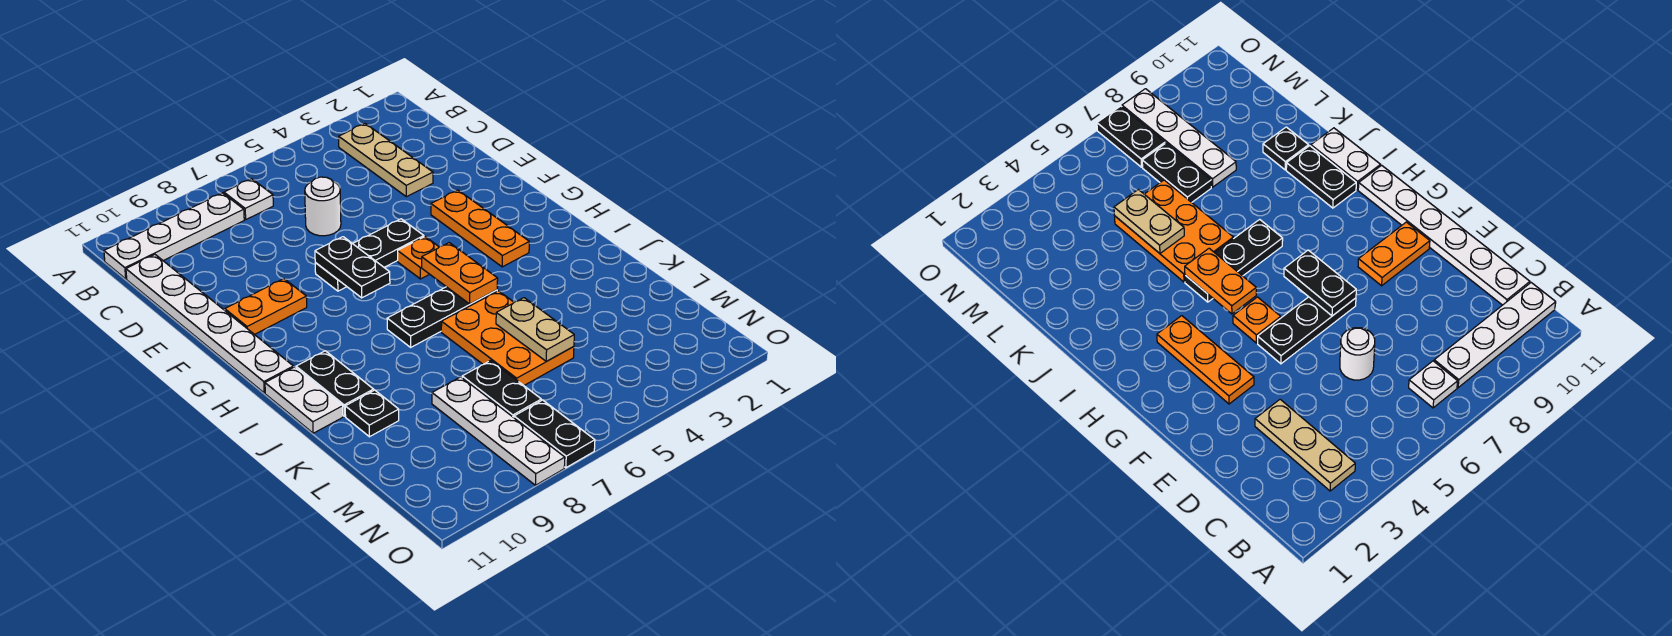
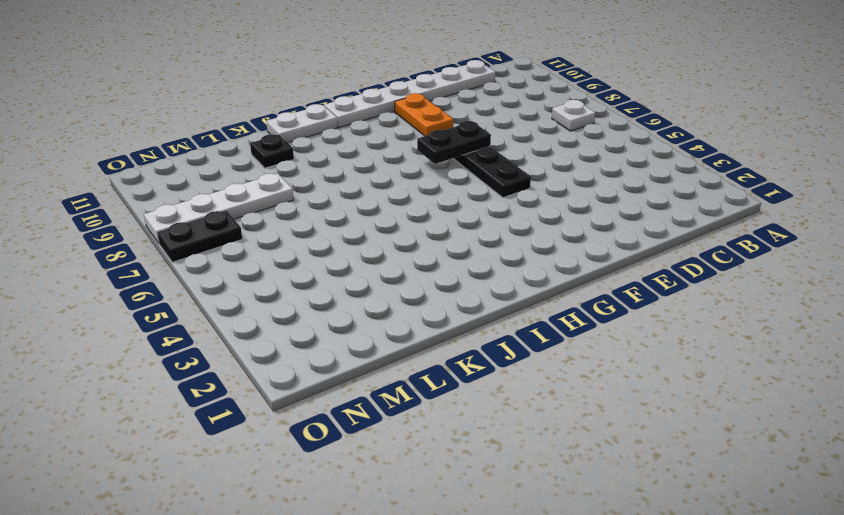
none -> tan plate B3:D3 level 1
none -> white plate B8:B11 level 1
none -> white round brick D6 level 1

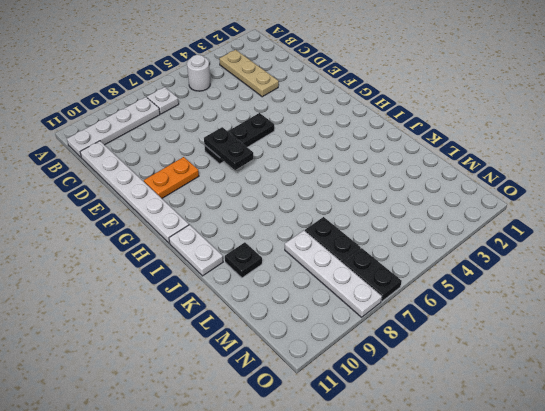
white round brick B5 level 1 -> white round brick D6 level 1
none -> orange plate F3:H3 level 1
none -> orange plate G5 level 1
none -> black plate I5:I7 level 1

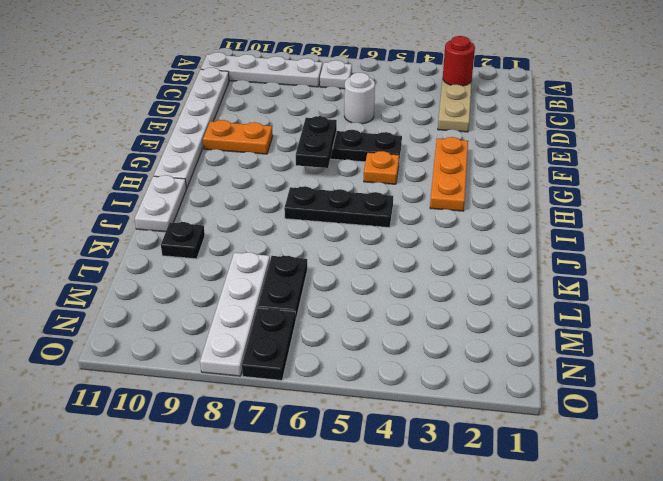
red round brick B3 level 2 -> none
none -> black plate I10:J10 level 1
none -> orange plate J5:L6 level 1
none -> orange plate H5:I5 level 2

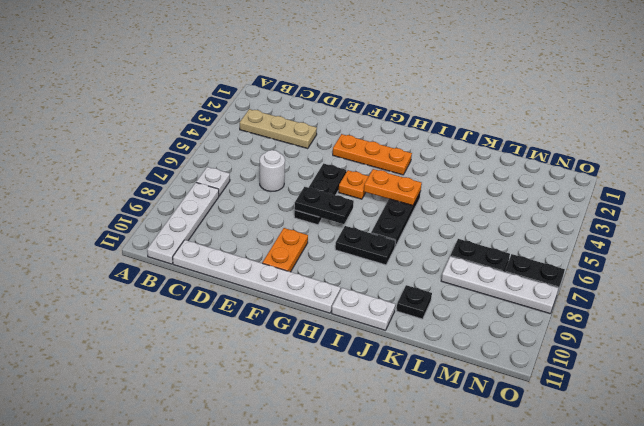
black plate H8:I8 level 1 -> black plate I10:J10 level 1
none -> orange plate J5:L6 level 1
none -> tan plate K5:L5 level 2

